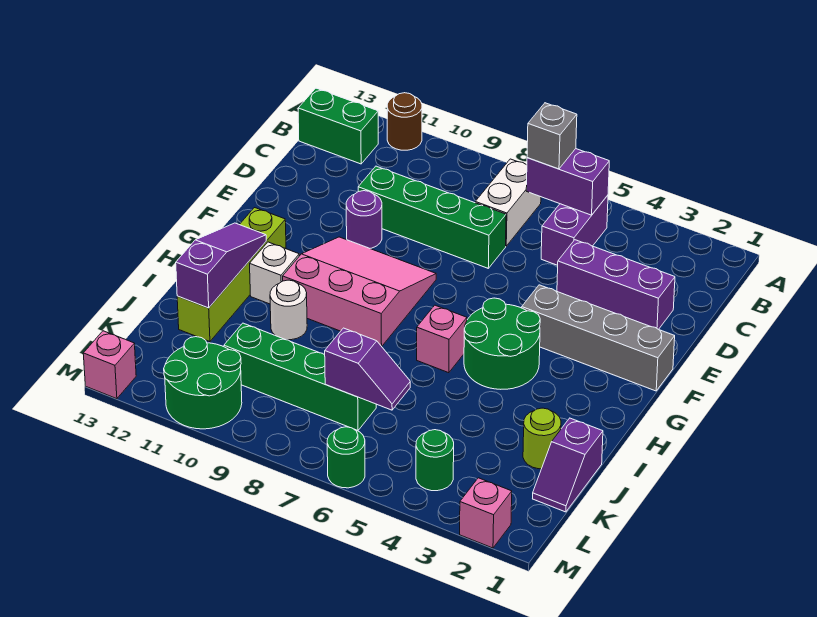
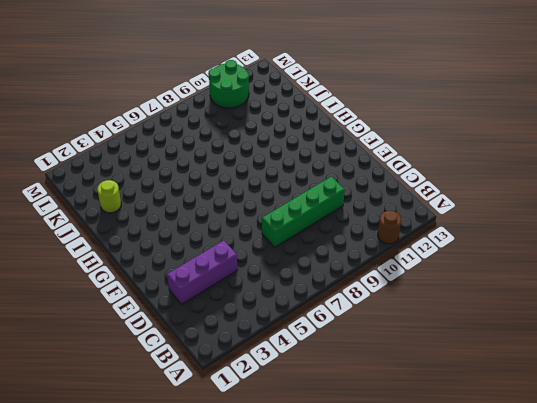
none -> purple brick B5:C5 level 1
none -> white brick B7:C7 level 1
none -> green brick B12:B13 level 1

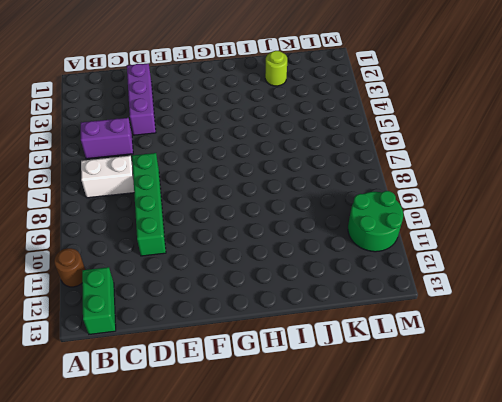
none -> purple round brick E10 level 1
none -> grey brick F1:F4 level 1
none -> pink slope F8:H10 level 1 top H

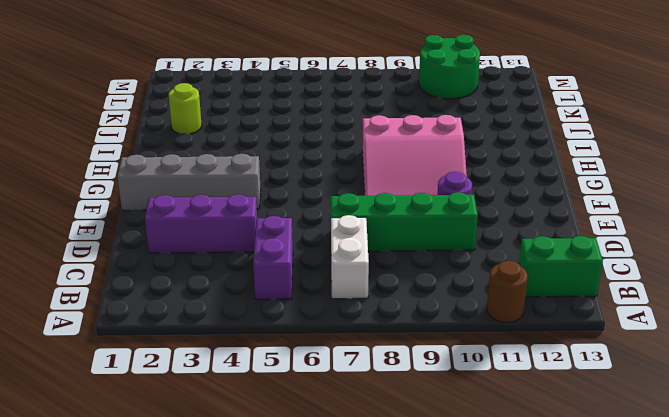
none -> green round brick G4:H5 level 1
none -> lime brick G12:J12 level 1
none -> pink brick H6 level 1

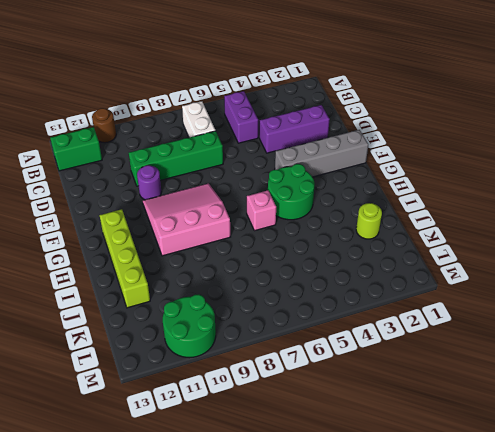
none -> white brick H11 level 1
none -> white round brick I10 level 1
none -> purple slope J1:K1 level 1 top J

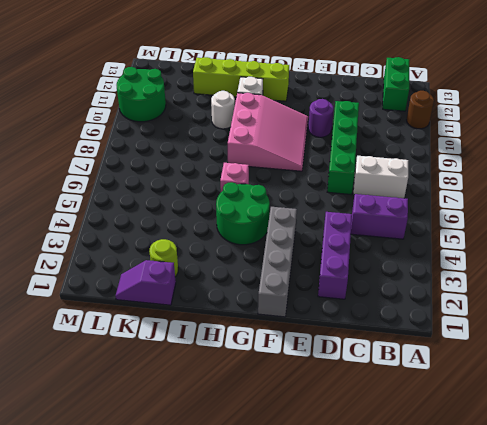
none -> green brick K7:K10 level 1
none -> green round brick L4 level 1
none -> pink brick M2 level 1

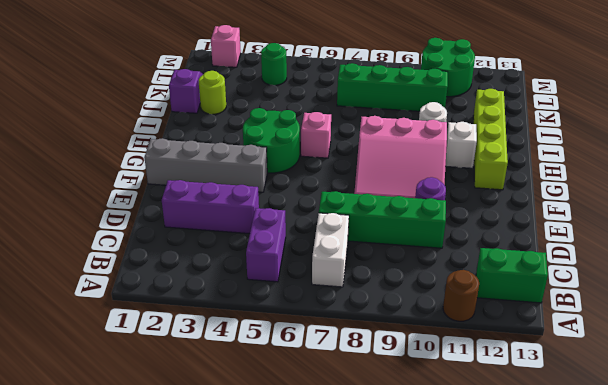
none -> green round brick M6 level 1
none -> pink brick M13 level 1
none -> purple brick B5:B6 level 2

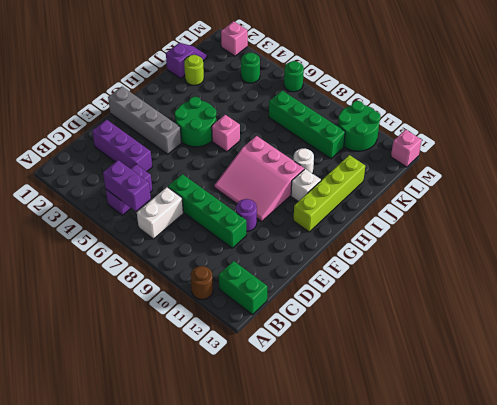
none -> purple slope H12:J12 level 2 top J
none -> purple slope K6:K7 level 2 top 7
none -> grey brick B6 level 3

